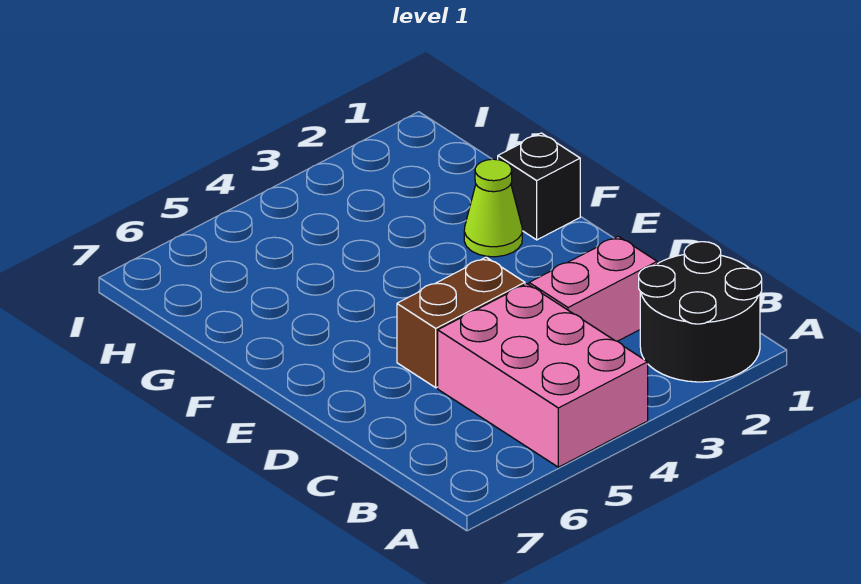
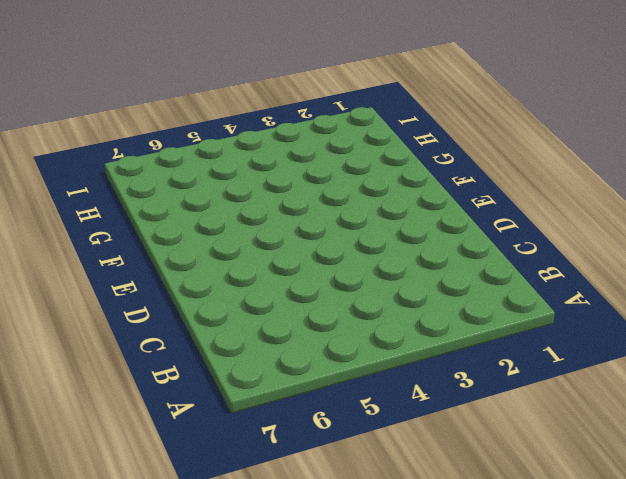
none -> black round brick A1:B2 level 1
none -> pink brick A4:C5 level 1

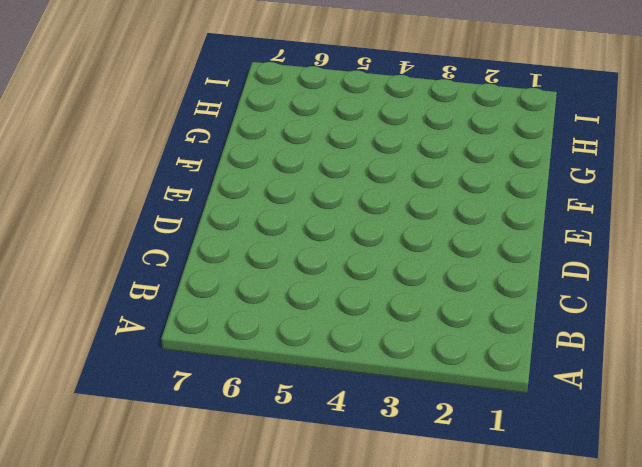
none -> black round brick A1:B2 level 1
none -> pink brick A4:C5 level 1

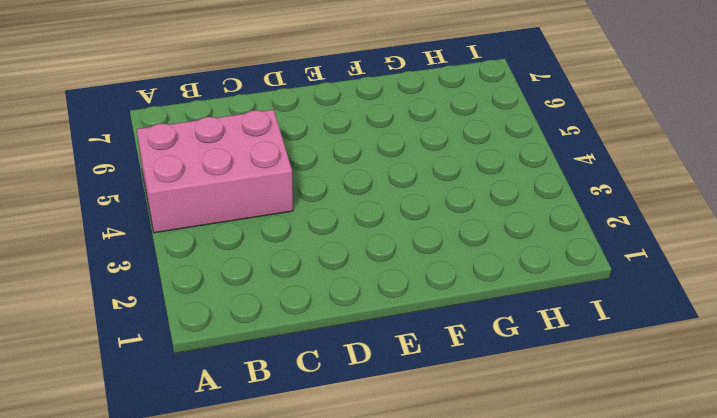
none -> black round brick A1:B2 level 1
none -> pink brick C2:C3 level 1

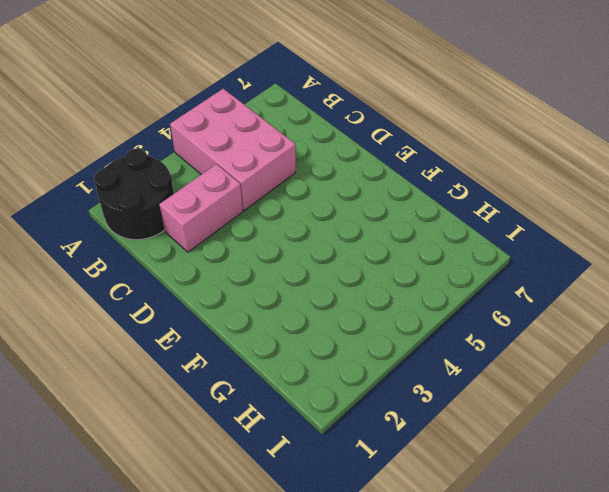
none -> brown brick D4:D5 level 1
none -> black brick F1 level 1

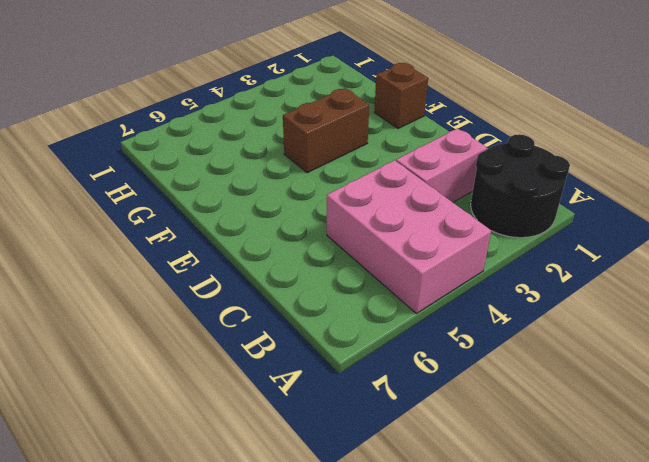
brown brick F1 level 1 -> black brick F1 level 1
brown brick F3:F4 level 1 -> brown brick D4:D5 level 1
none -> lime cone F2 level 1

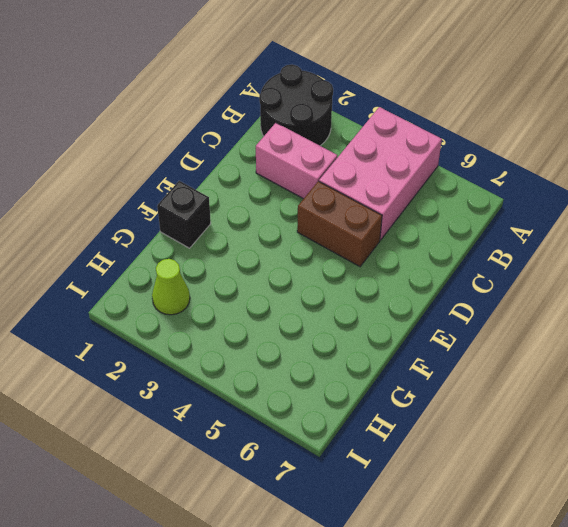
lime cone H2 level 1 -> lime cone F2 level 1

